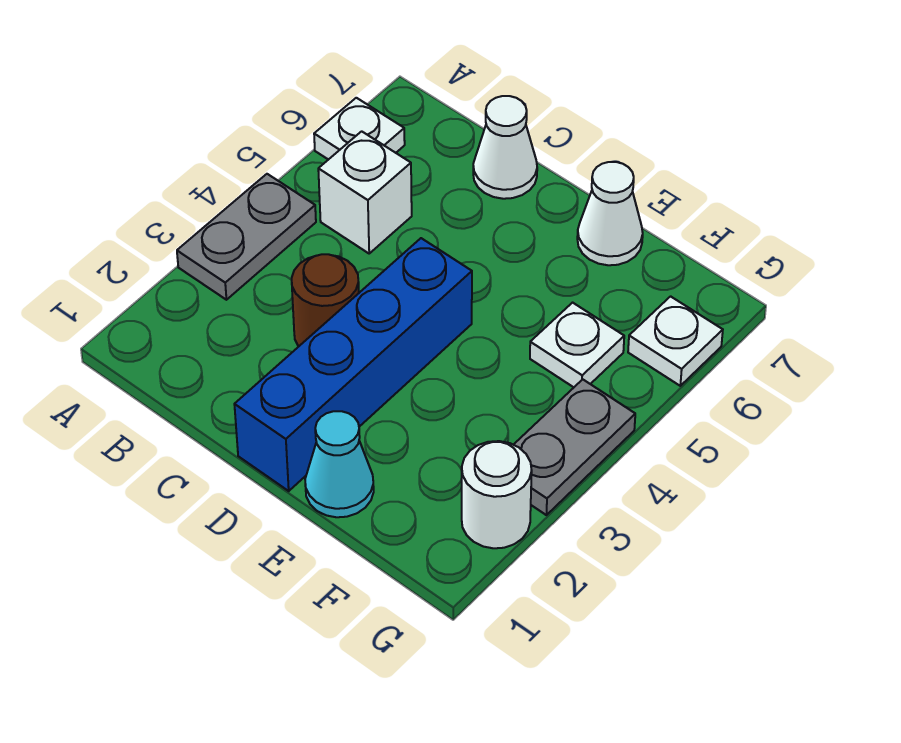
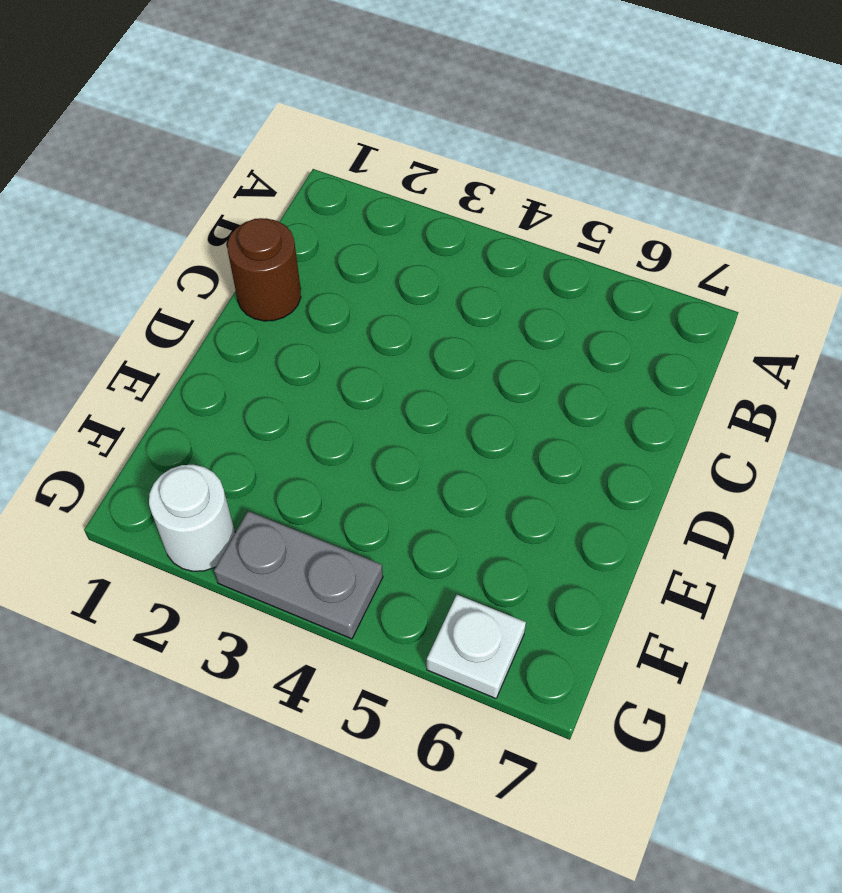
brown round brick C1 level 1 -> brown round brick C3 level 1
none -> grey plate A3:A4 level 1
none -> white plate A6 level 1
none -> white brick B5 level 1

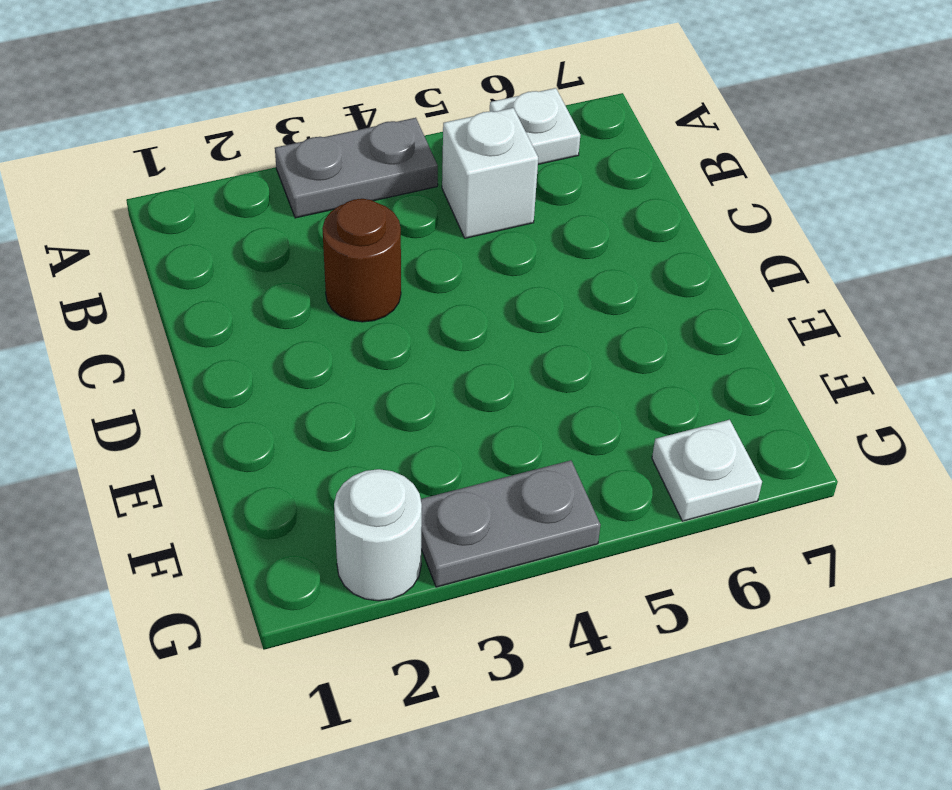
none -> white cone C7 level 1
none -> blue brick D1:D4 level 1
none -> cyan cone E1 level 1

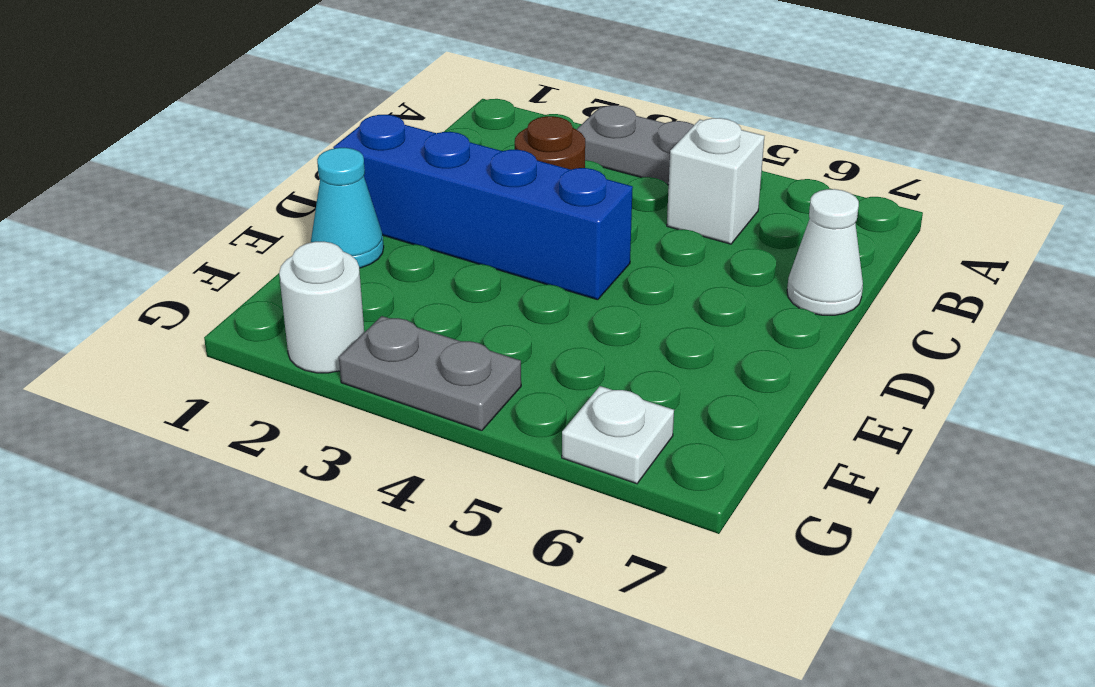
none -> white plate A6 level 1
none -> white cone E7 level 1
none -> white plate F5 level 1

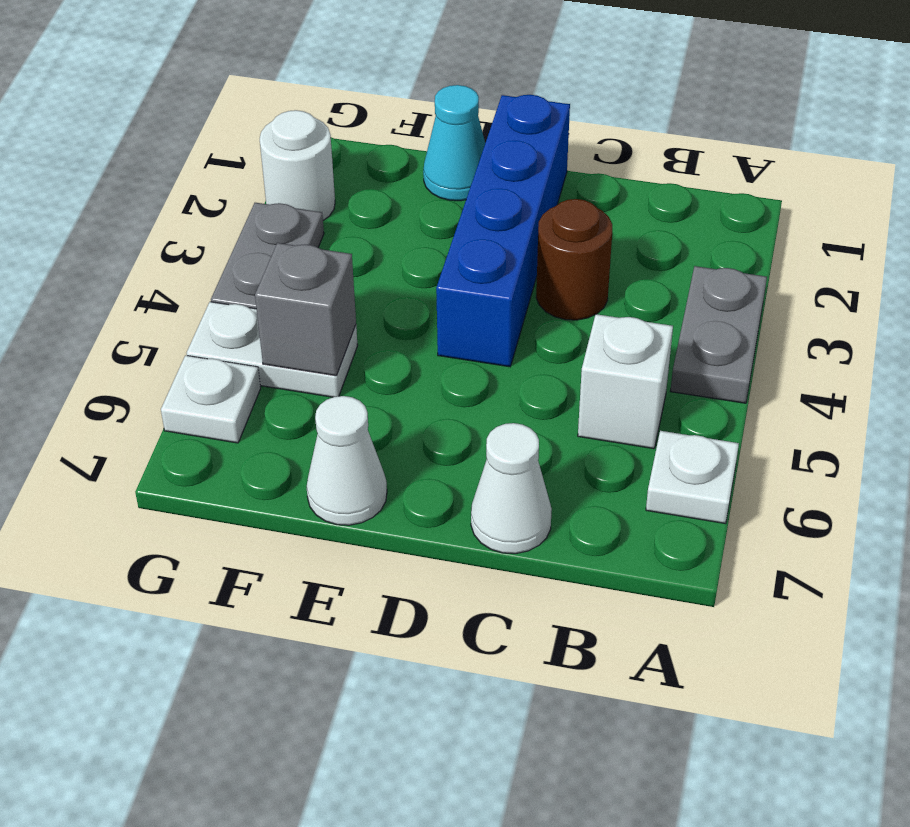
white plate F5:G5 level 1 -> white plate F5 level 1
grey brick F5 level 2 -> none

